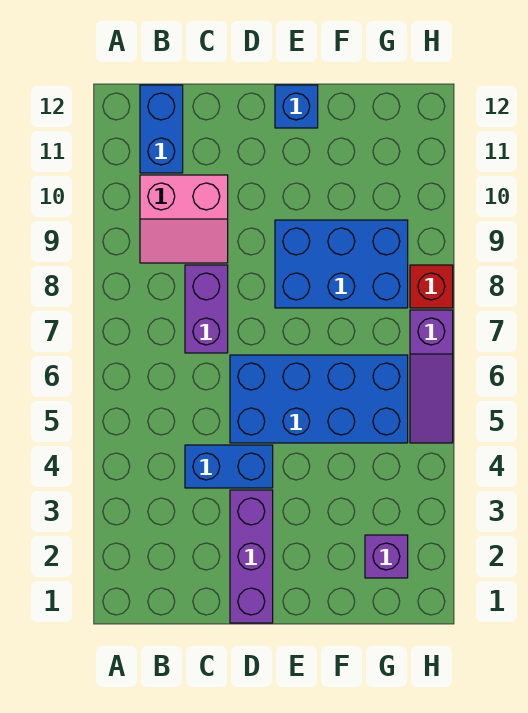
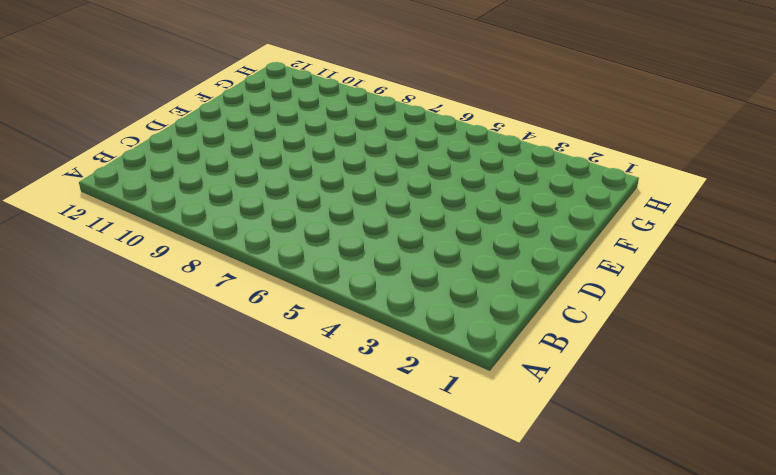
none -> pink slope B9:C10 level 1 top 10
none -> blue brick B11:B12 level 1

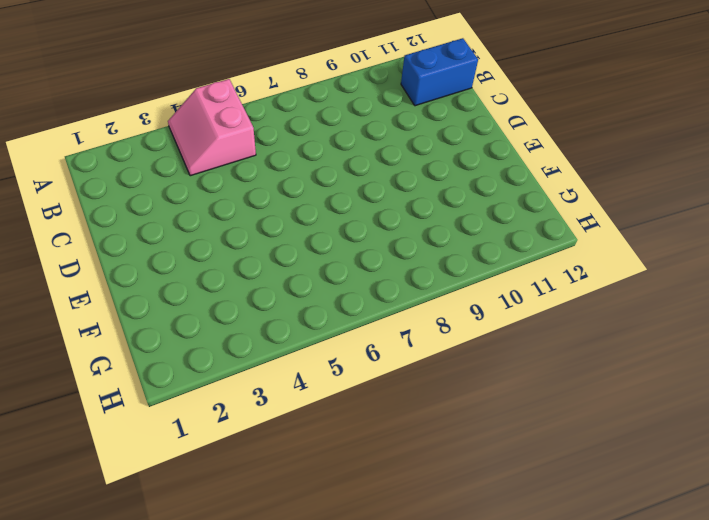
pink slope A4:B5 level 1 top 5 -> pink slope B9:C10 level 1 top 10
none -> blue brick C4:D4 level 1
none -> purple brick C7:C8 level 1

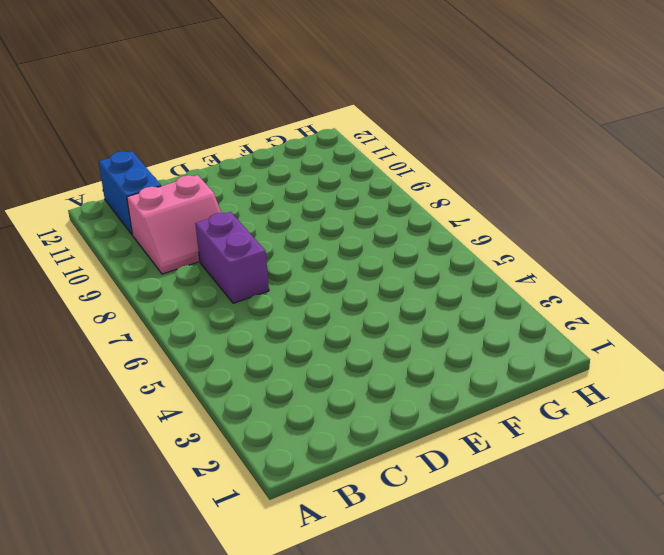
none -> blue brick C4:D4 level 1
none -> purple brick D1:D3 level 1

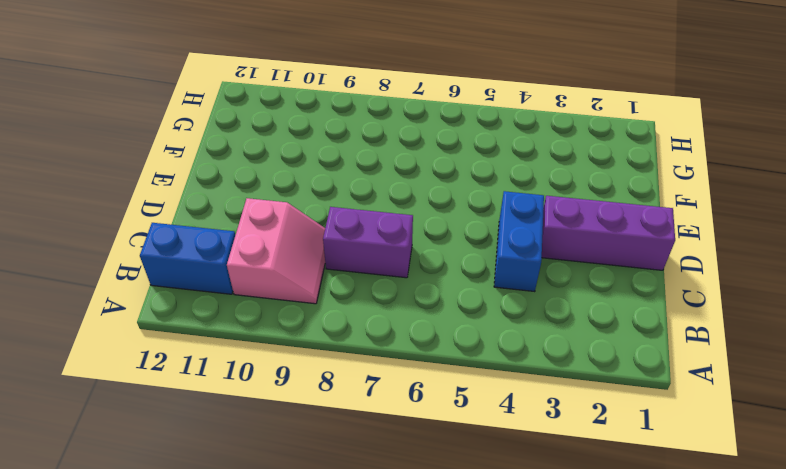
none -> blue brick D5:G6 level 1
none -> blue brick E8:G9 level 1

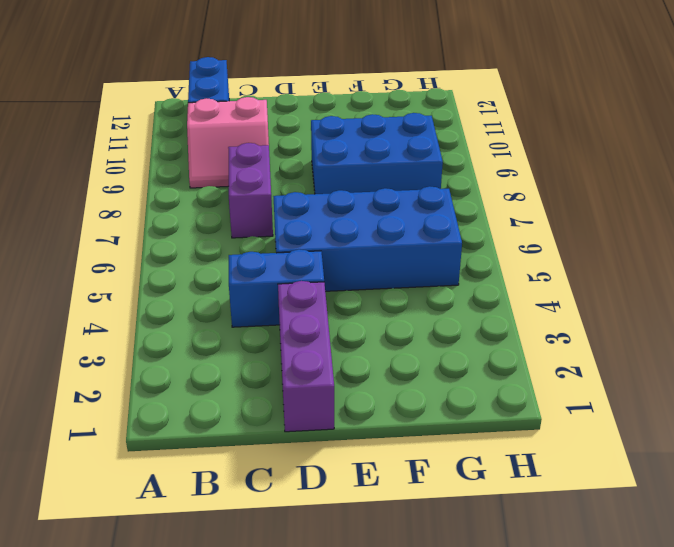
none -> blue brick E12 level 1
none -> purple brick G2 level 1

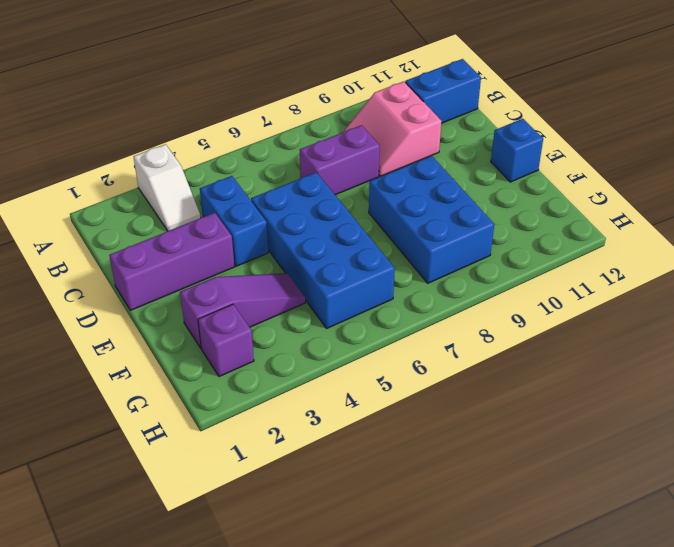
white slope A3:B3 level 1 top A -> none
purple slope F2:F4 level 1 top 2 -> purple slope H5:H7 level 1 top 7
none -> red brick H8 level 1

